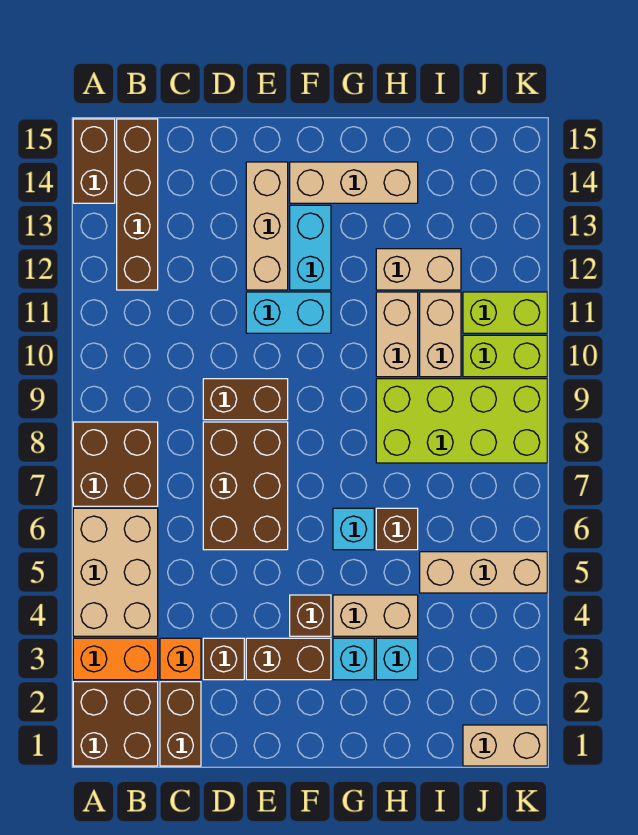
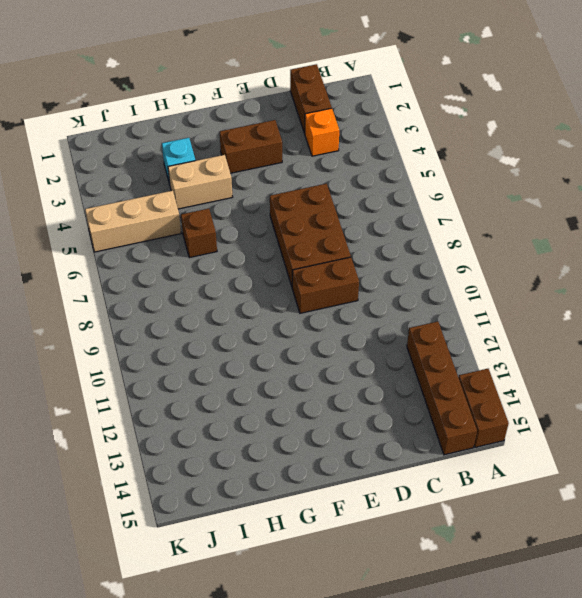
none -> brown brick A1:B2 level 1
none -> orange brick A3:B3 level 1
none -> tan brick A4:B6 level 1
none -> brown brick A7:B8 level 1

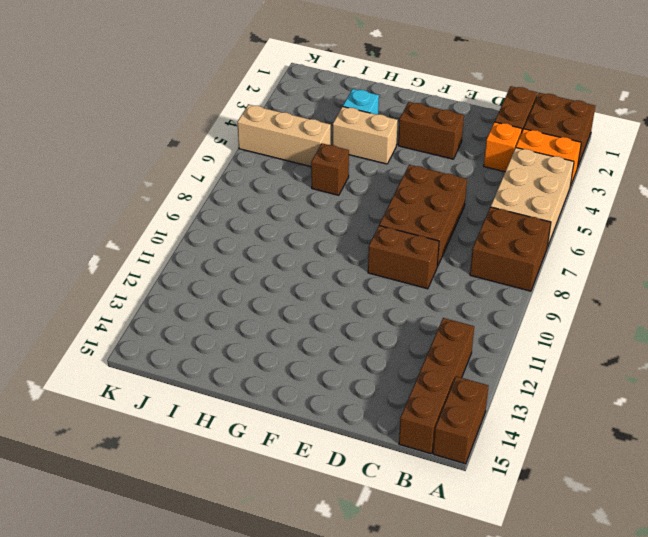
none -> brown brick D3 level 1
none -> cyan brick E11:F11 level 1
none -> tan brick E12:E14 level 1
none -> brown brick F4 level 1

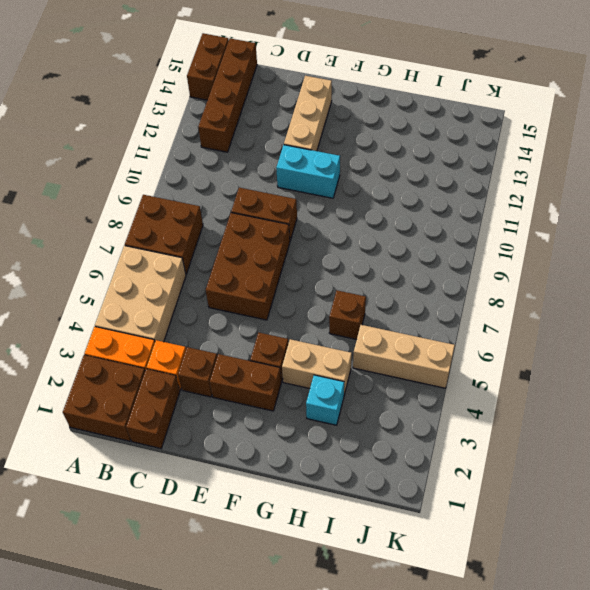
none -> cyan brick F12:F13 level 1
none -> tan brick F14:H14 level 1
none -> cyan brick G3 level 1
none -> cyan brick G6 level 1

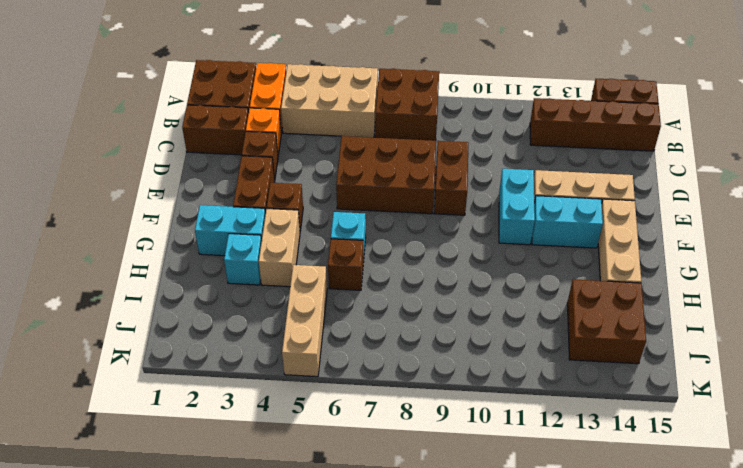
cyan brick G2:G3 level 1 -> cyan brick G3 level 1
brown brick I13:J14 level 1 -> none
none -> lime brick H8:K9 level 1
none -> tan brick H10:H11 level 1
none -> tan brick H12:I12 level 1
none -> tan brick I10:I11 level 1

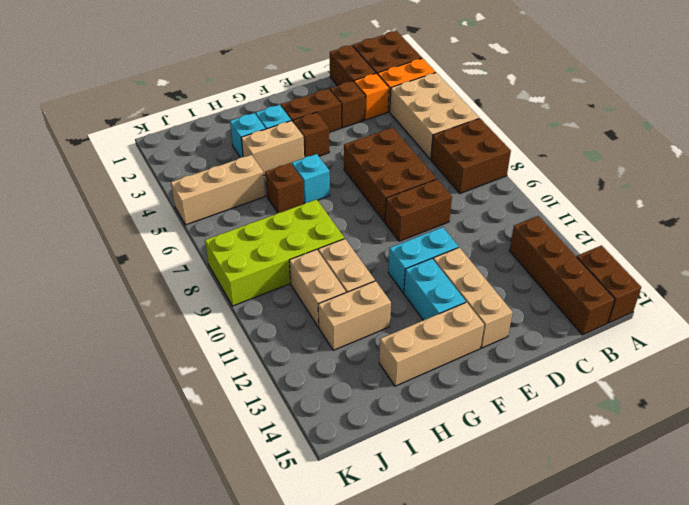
none -> tan brick J1:K1 level 1
none -> lime brick J10:K10 level 1
none -> lime brick J11:K11 level 1

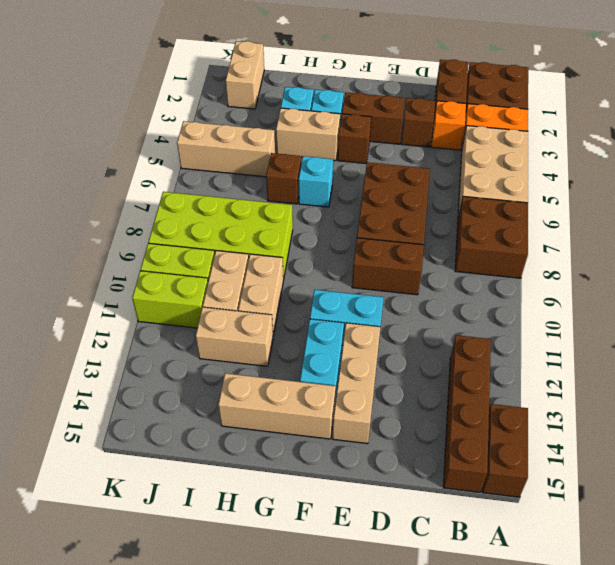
tan brick J1:J2 level 1 -> tan brick J1:K1 level 1

